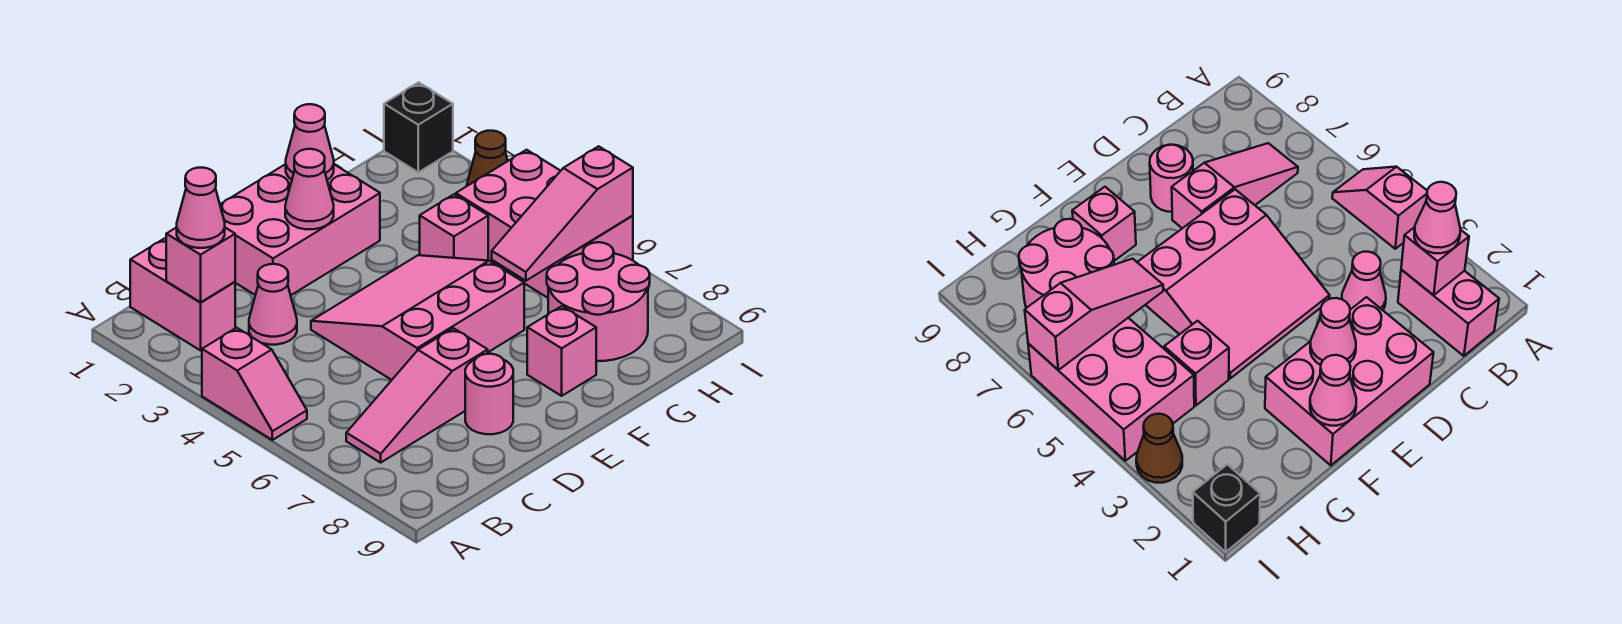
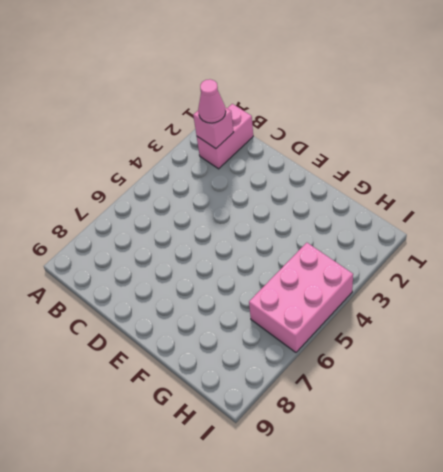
none -> pink slope A4:A5 level 1 top 4
none -> pink slope B7:D7 level 1 top D
none -> pink cone C3 level 1

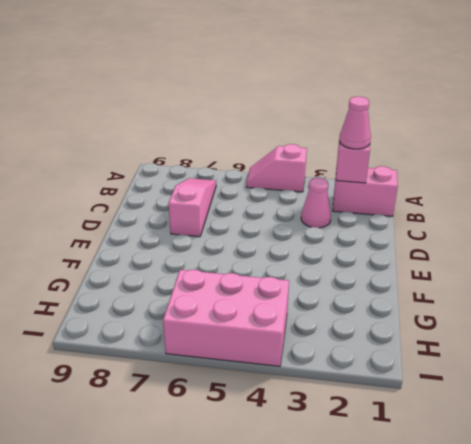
none -> pink brick D1:F2 level 1
none -> pink slope D4:F6 level 1 top 6
none -> pink round brick D8 level 1

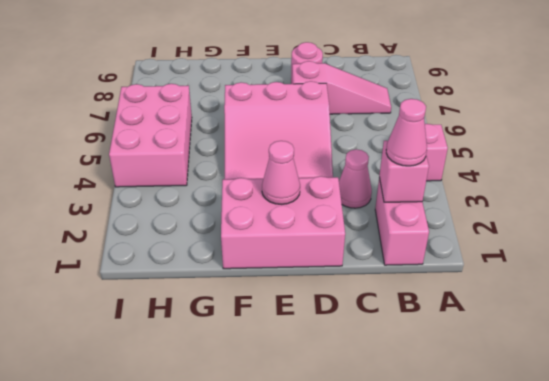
none -> pink brick F8 level 1
none -> pink brick G4 level 1
none -> pink round brick G7:H8 level 1

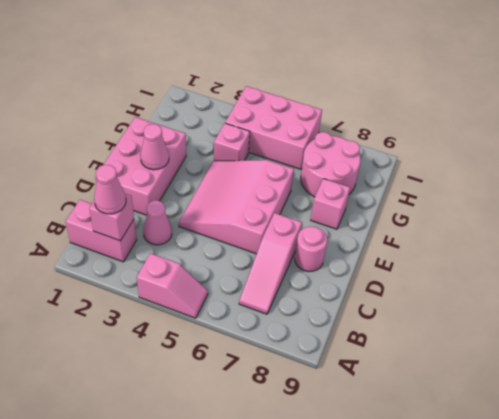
none -> black brick I1 level 1
none -> brown cone I3 level 1
none -> pink cone F1 level 2

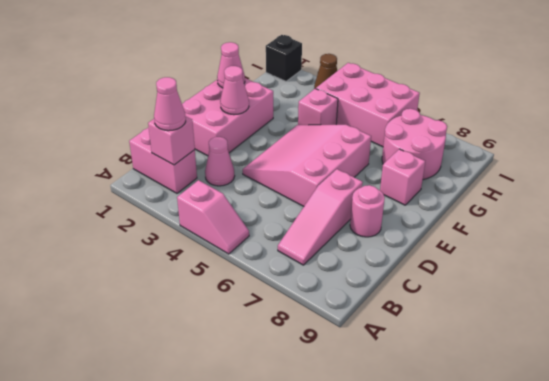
none -> pink slope G6:I6 level 2 top I

